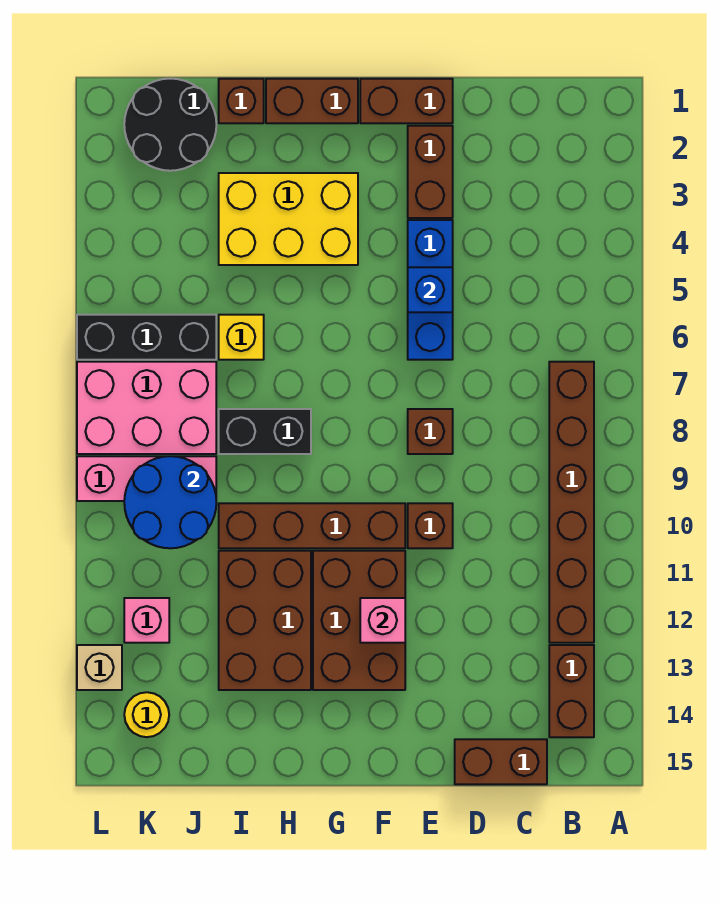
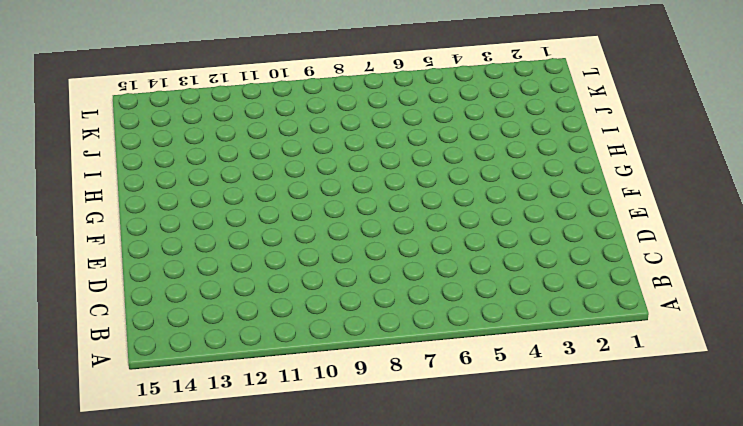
none -> brown brick B7:B12 level 1
none -> brown brick B13:B14 level 1
none -> brown brick C15:D15 level 1

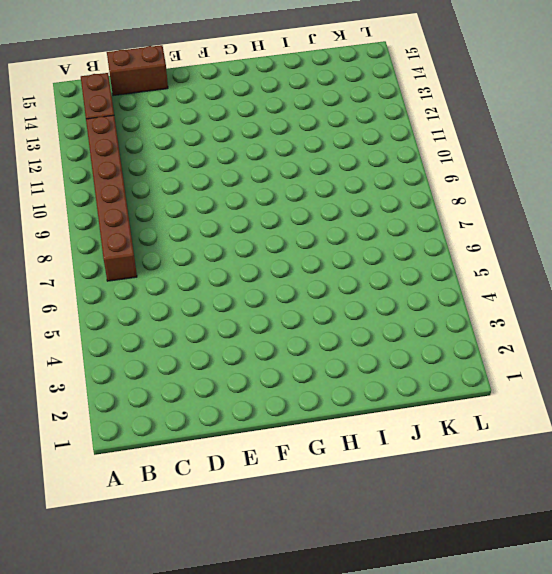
none -> brown brick E1:F1 level 1
none -> brown brick E2:E3 level 1
none -> blue brick E4:E6 level 1

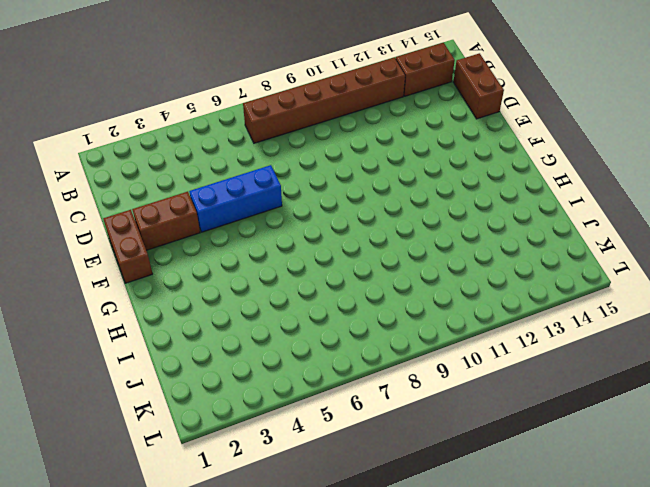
none -> brown brick E8 level 1
none -> brown brick E10 level 1
none -> brown brick F10:I10 level 1

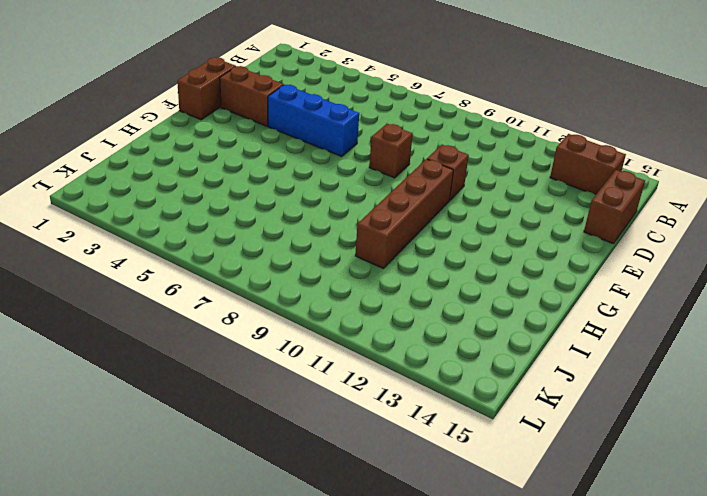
none -> brown brick B7:B12 level 1
none -> brown brick F11:G13 level 1
none -> brown brick G1:H1 level 1

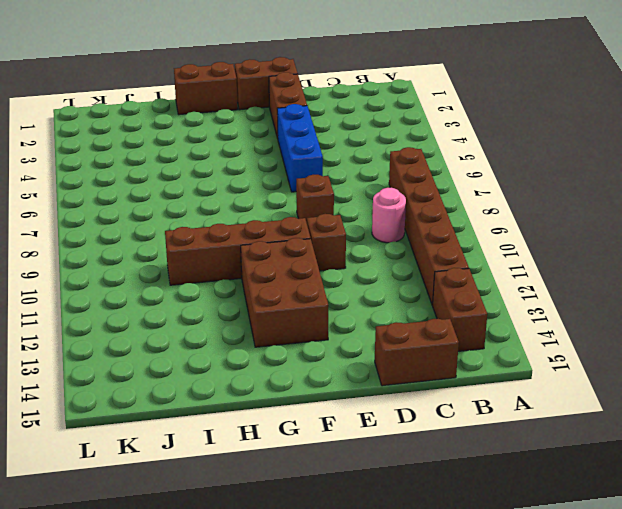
pink round brick C9 level 1 -> none
none -> yellow brick G3:I4 level 1
none -> black brick H8:I8 level 1
none -> brown brick H11:I13 level 1

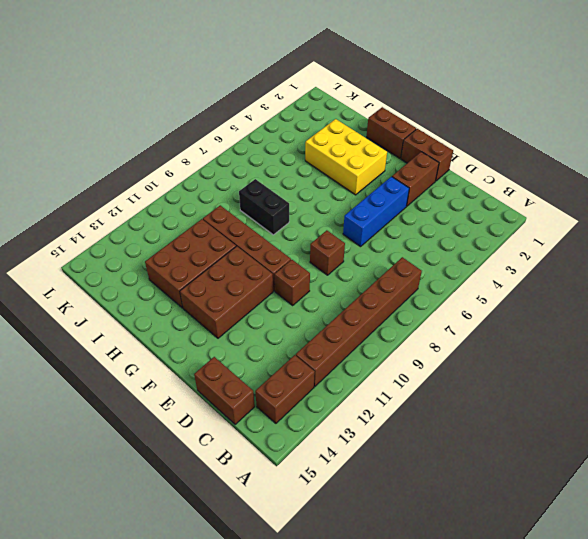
none -> brown brick I1 level 1
none -> yellow brick I6 level 1
none -> black round brick J1:K2 level 1

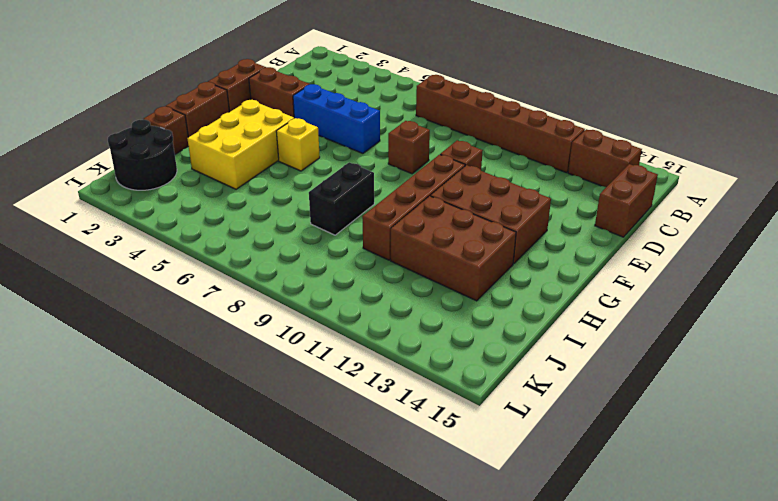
yellow brick G5 level 1 -> yellow brick I6 level 1
none -> black brick J6:L6 level 1
none -> pink brick J7:L8 level 1
none -> pink brick J9:L9 level 1

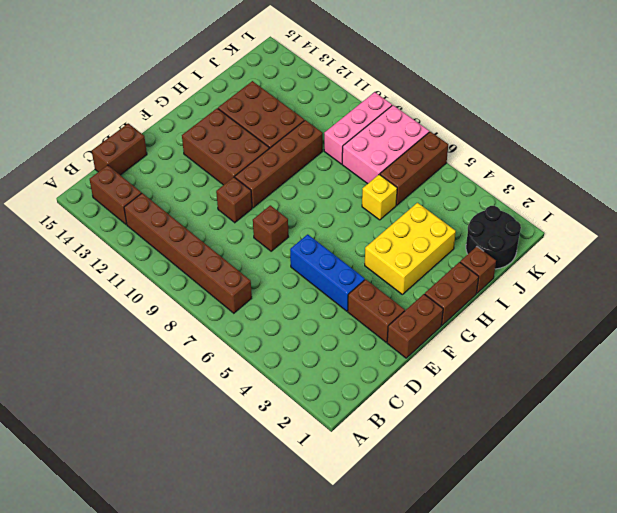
brown brick J6:L6 level 1 -> black brick J6:L6 level 1
none -> black brick H8:I8 level 1
none -> pink brick K12 level 1
none -> yellow round brick K14 level 1

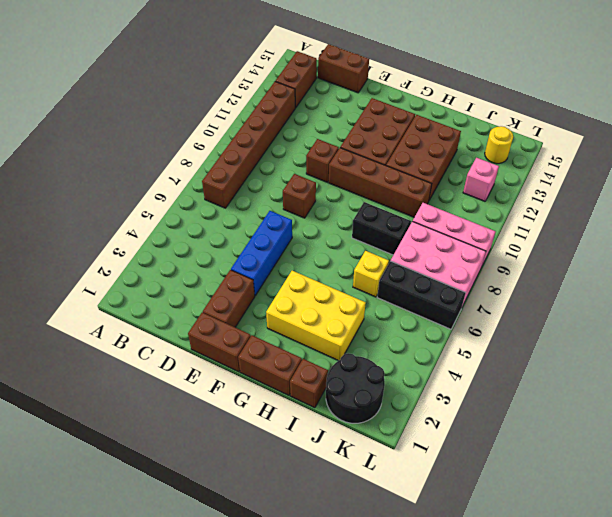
none -> tan brick L13 level 1
none -> blue brick E5 level 2
none -> pink brick F12 level 2

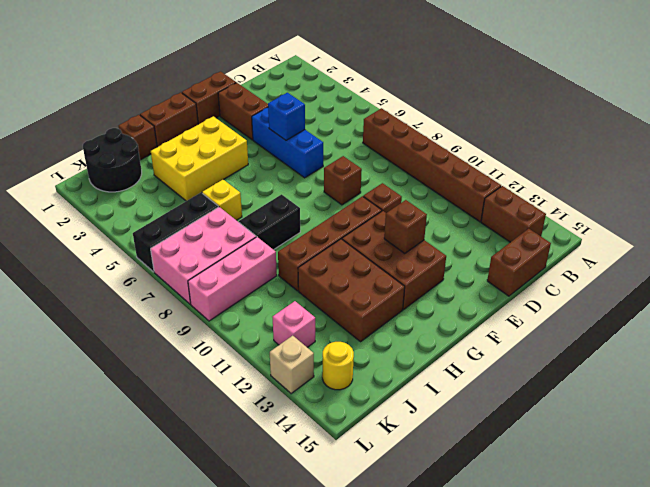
brown brick F12 level 2 -> pink brick F12 level 2
none -> blue round brick J9:K10 level 2

